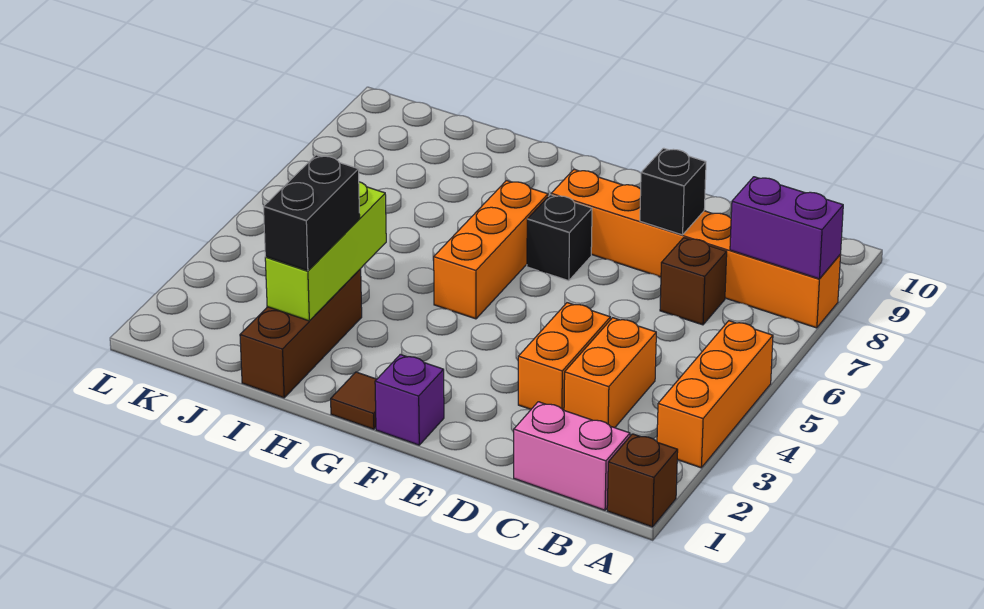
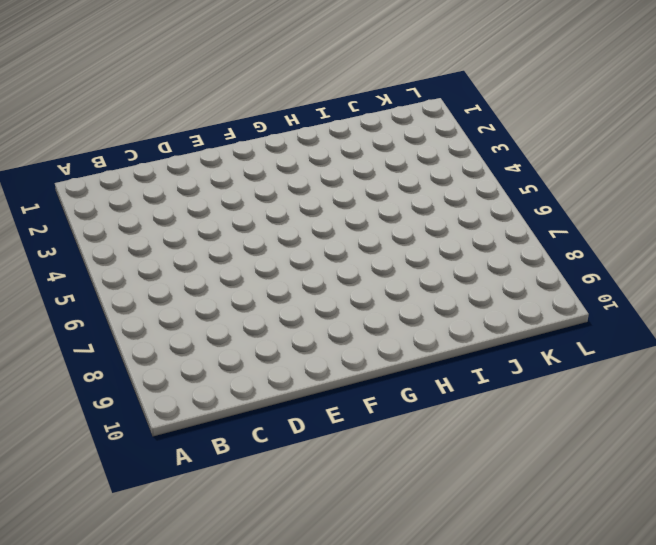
none -> brown brick A1 level 1
none -> orange brick A3:A5 level 1
none -> orange brick A8:F8 level 1

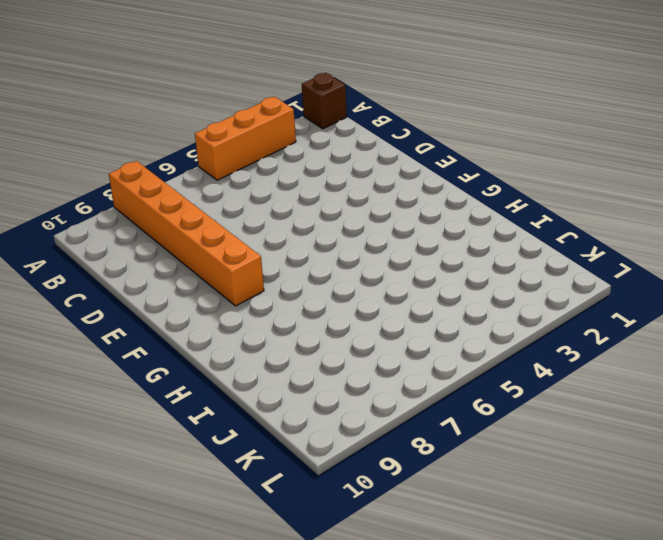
none -> pink brick B1:C1 level 1
none -> orange brick C3:C4 level 1
none -> brown brick C7 level 1

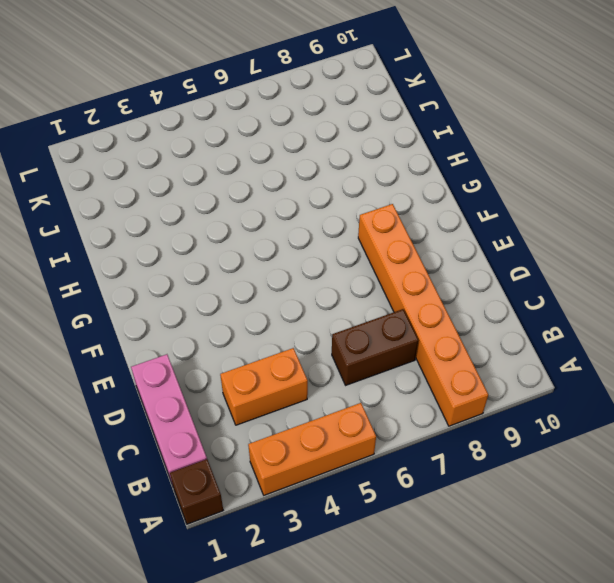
pink brick B1:D1 level 1 -> pink brick B1:C1 level 1
brown brick C6:C7 level 1 -> brown brick C7 level 1
none -> orange brick D3:D4 level 1
none -> purple brick F1 level 1
none -> black brick F7 level 1

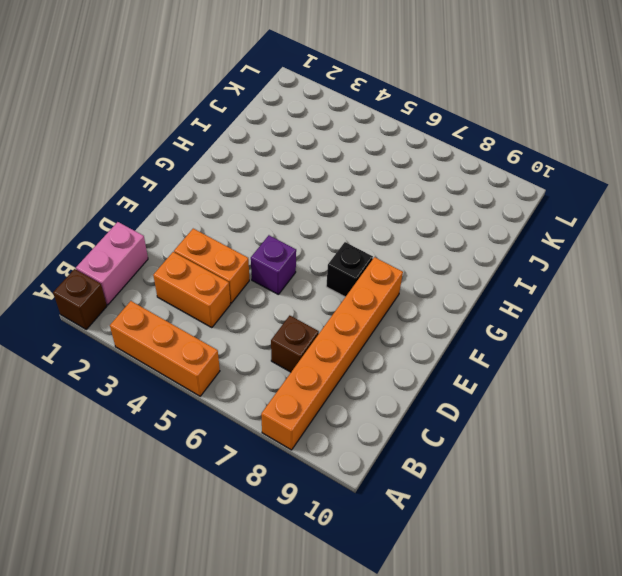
purple brick E5 level 1 -> purple brick F1 level 1
none -> brown tile G1 level 1
none -> orange brick G5:G7 level 1
none -> brown brick I1:I3 level 1

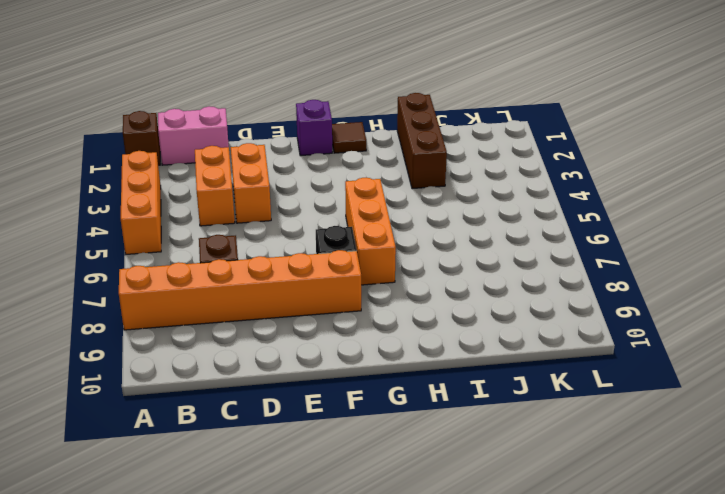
none -> purple brick A8:B8 level 2
none -> black brick D8 level 2
none -> lime brick I2:I4 level 2

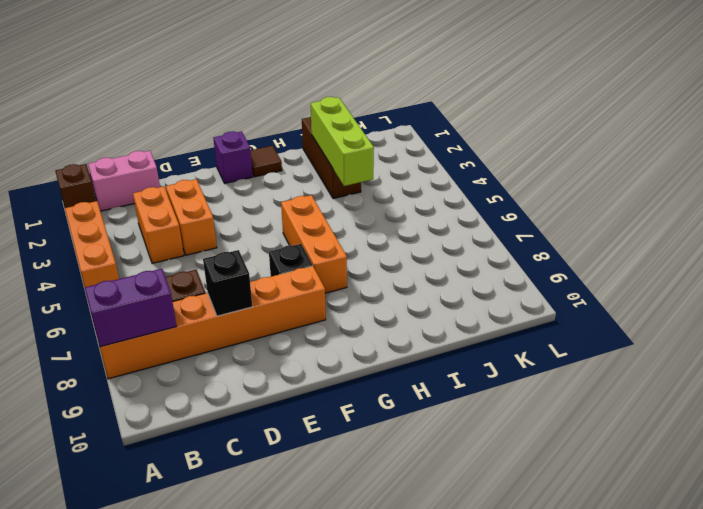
none -> black brick I2:I3 level 3

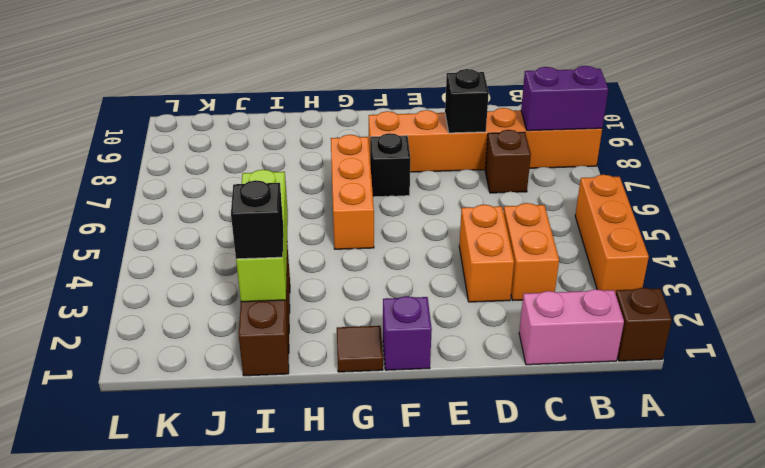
black brick I2 level 3 -> black brick I2:I3 level 3

